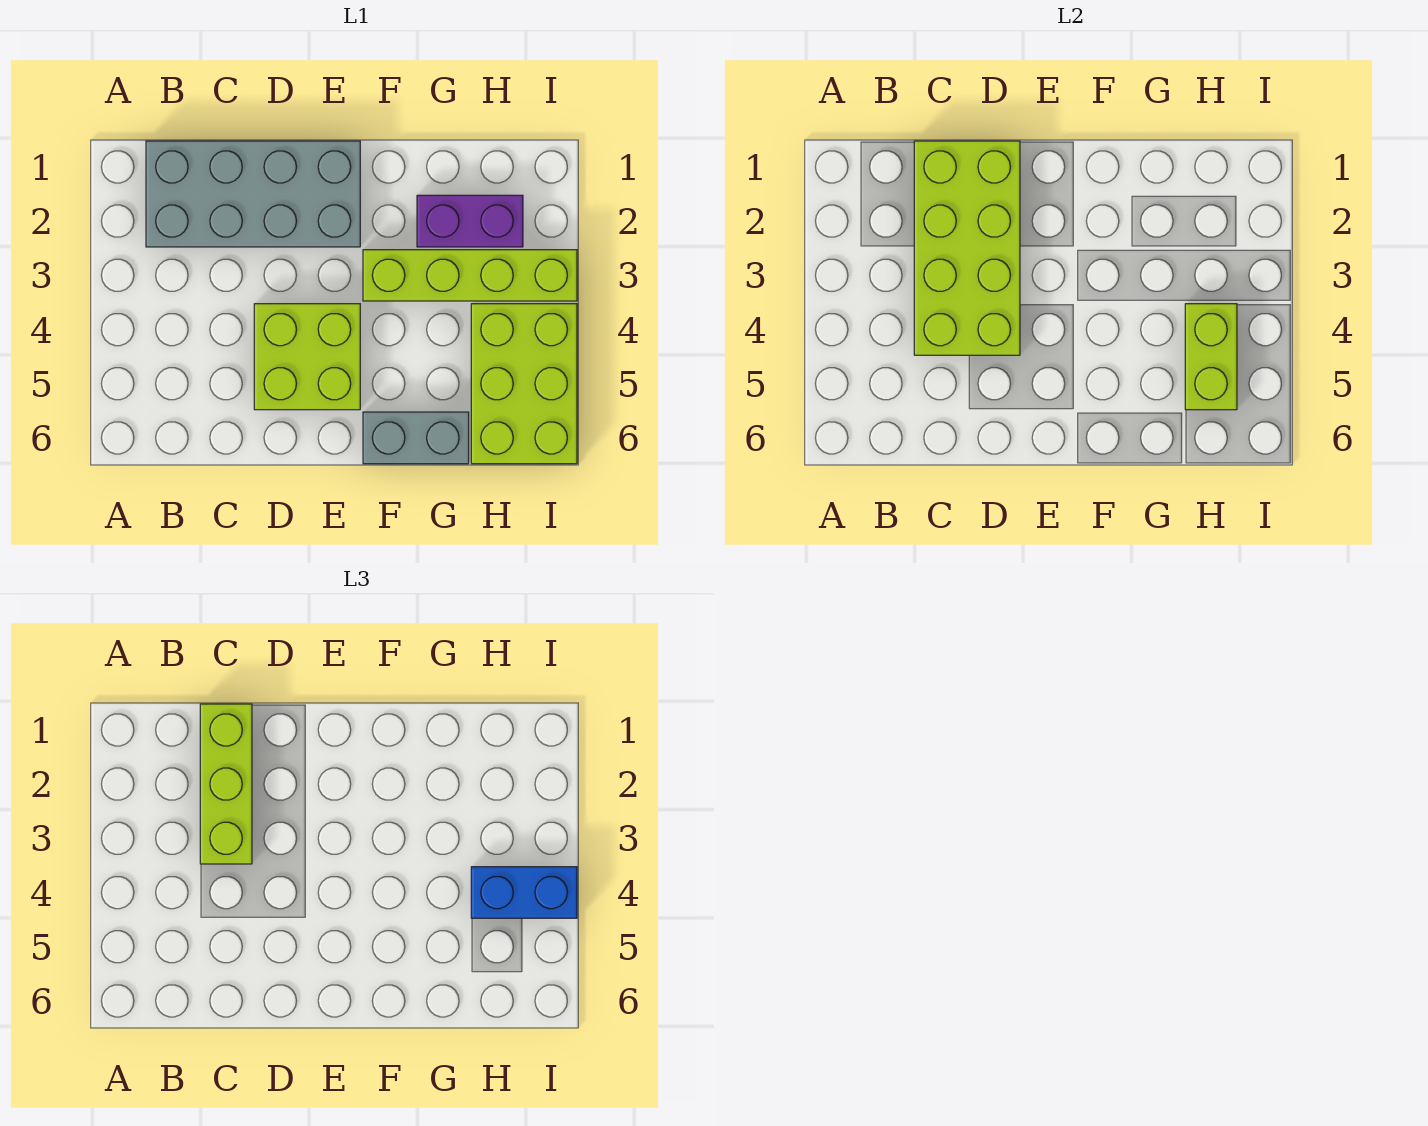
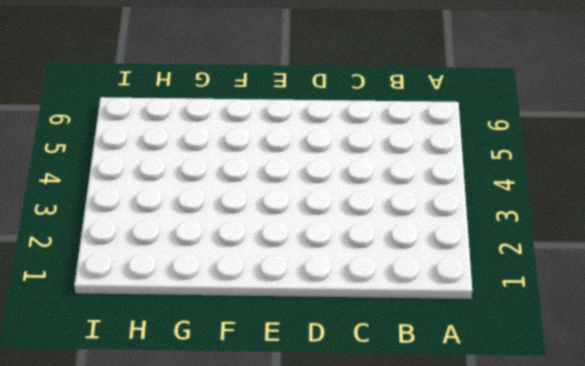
none -> grey brick B1:E2 level 1
none -> lime brick D4:E5 level 1

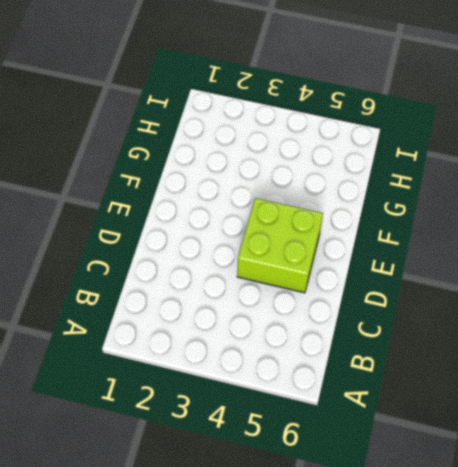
none -> grey brick B1:E2 level 1
none -> lime brick F3:I3 level 1

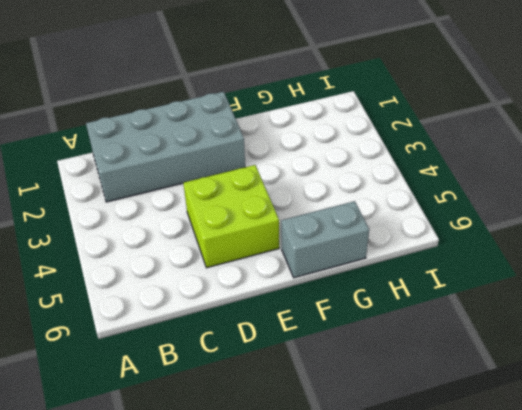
none -> lime brick F3:I3 level 1
none -> purple brick G2:H2 level 1

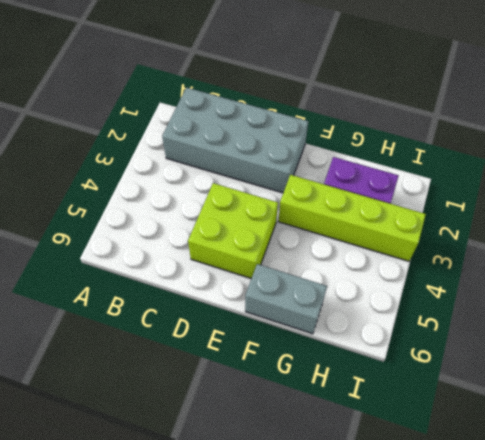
none -> lime brick H4:I6 level 1
none -> lime brick C1:D4 level 2

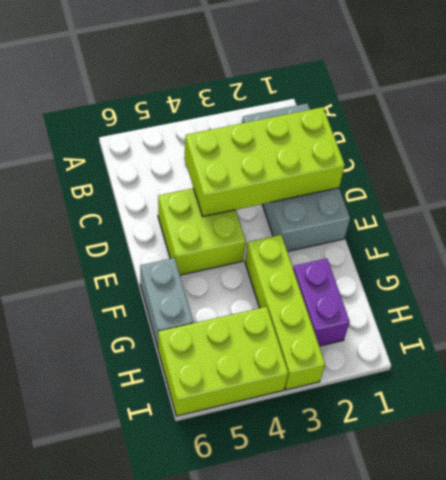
none -> lime brick H4:H5 level 2
none -> lime brick C1:C3 level 3

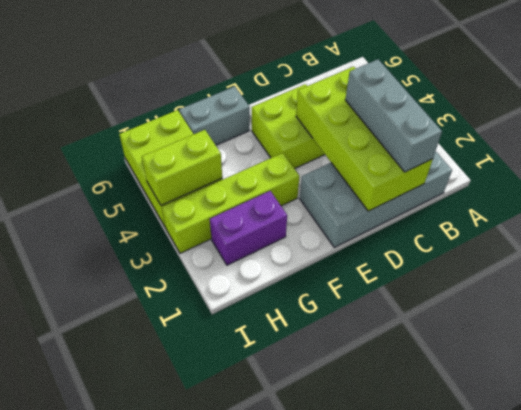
grey brick C1:C3 level 3 -> lime brick C1:C3 level 3
lime brick H4:I4 level 2 -> lime brick H4:H5 level 2
none -> blue brick H4:I4 level 3

